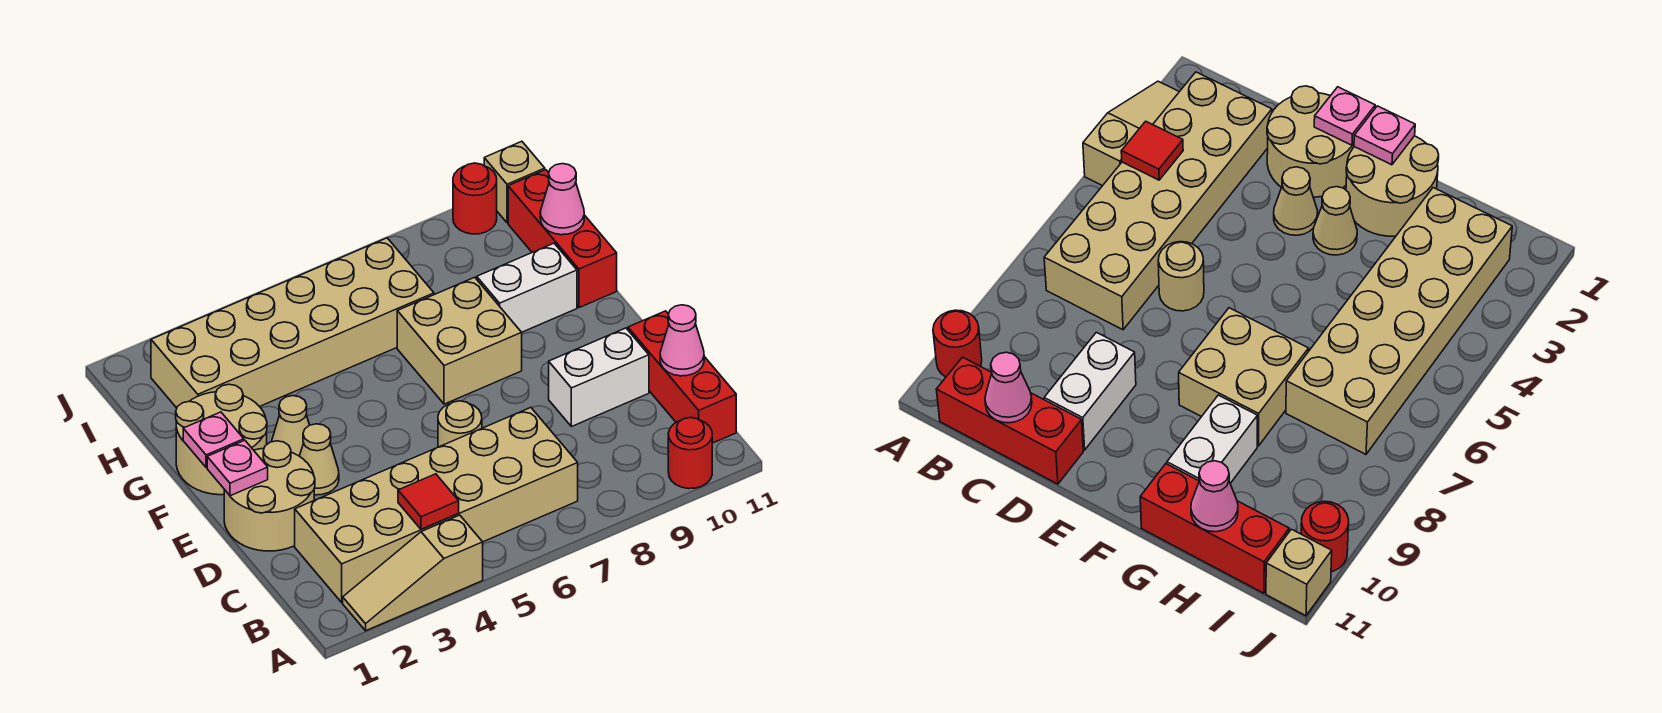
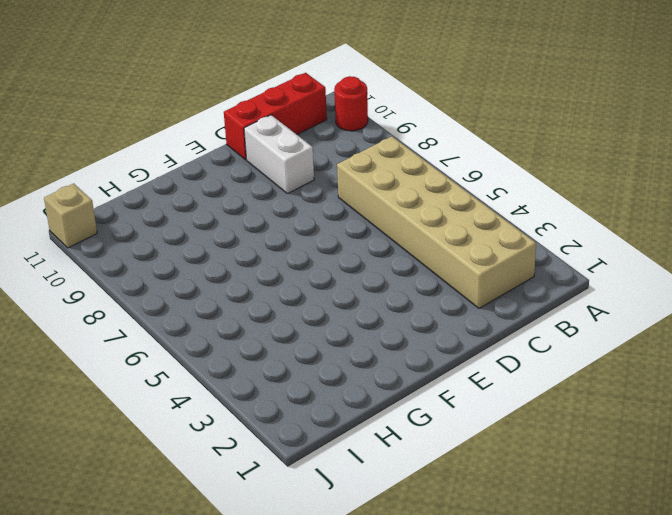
none -> tan slope A2:A4 level 1 top 4
none -> tan round brick D1:E2 level 1
none -> tan round brick D6 level 1

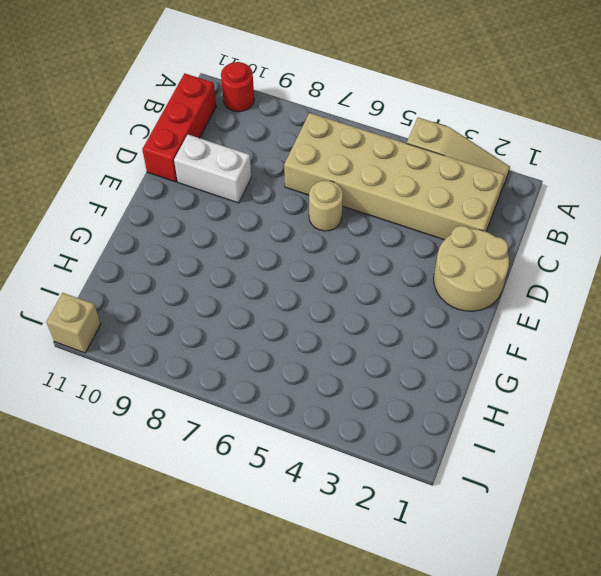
none -> tan cone E3 level 1
none -> tan round brick F1:G2 level 1
none -> tan cone F3 level 1

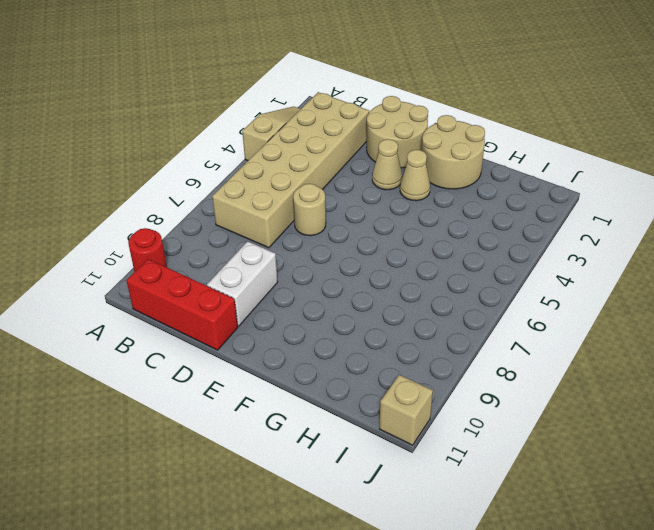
none -> tan brick F7:G8 level 1
none -> white brick G9:G10 level 1
none -> red brick G11:I11 level 1

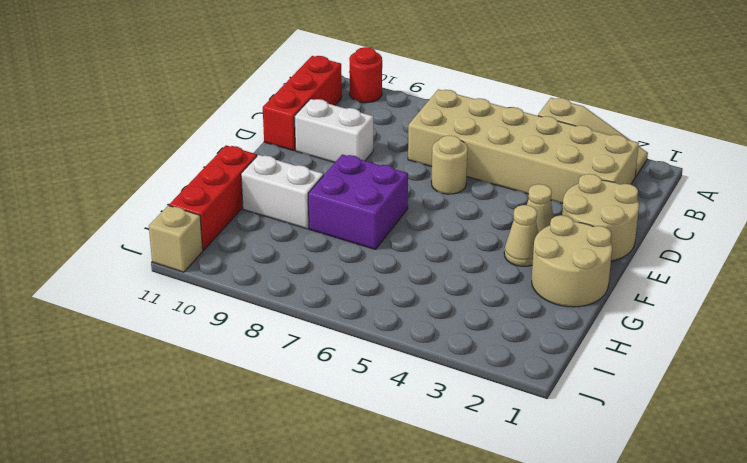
purple brick F7:G8 level 1 -> tan brick F7:G8 level 1
none -> tan brick H2:I7 level 1
none -> red round brick J10 level 1
none -> red tile B4 level 2

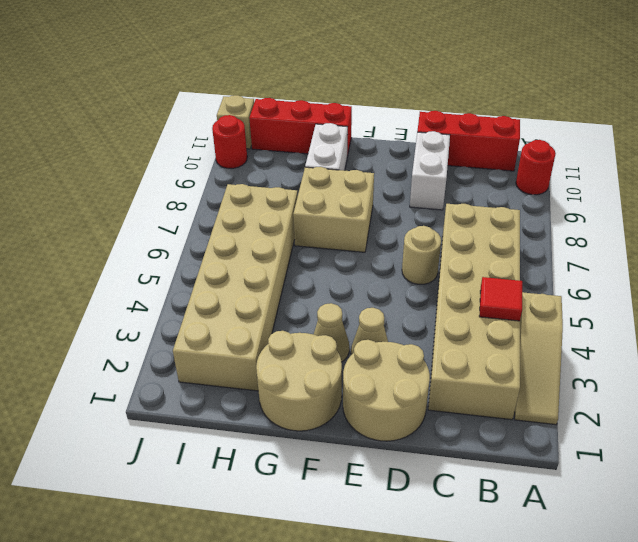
none -> pink cone C11 level 2
none -> pink plate E1 level 2
none -> pink plate F1 level 2

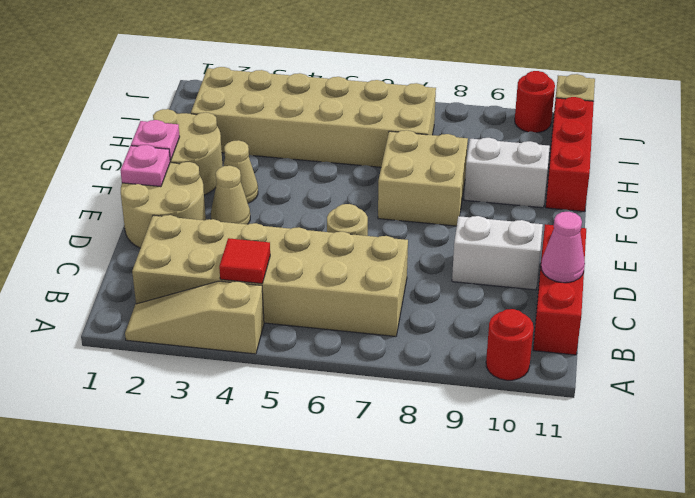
none -> pink cone H11 level 2

